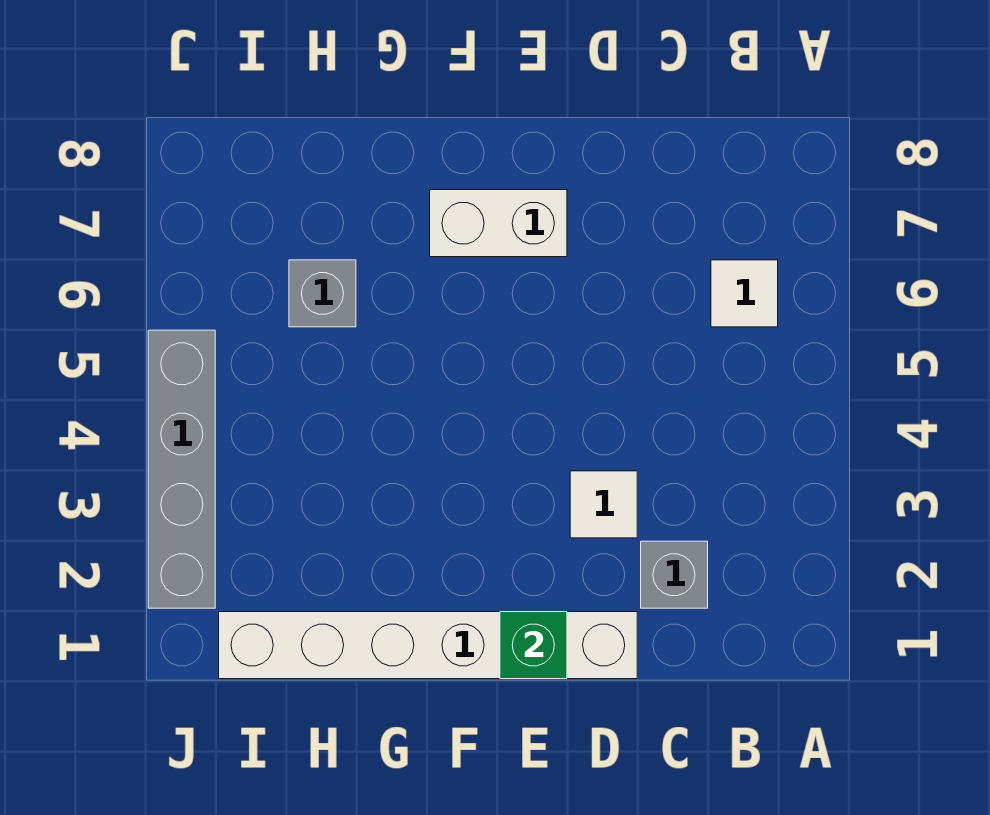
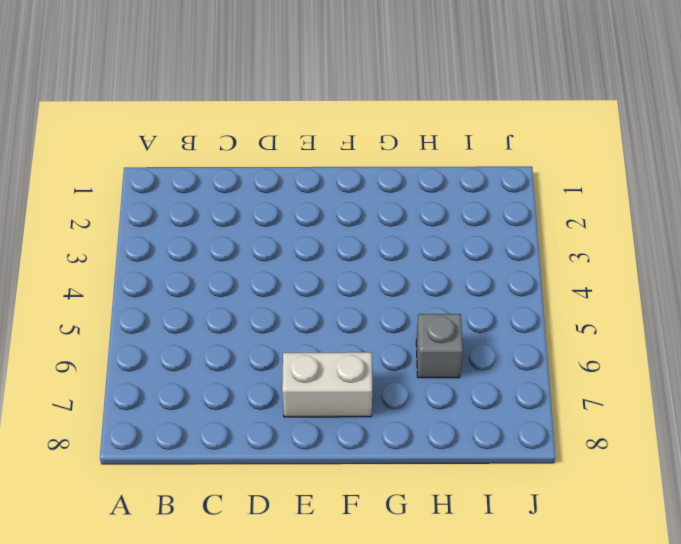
none -> white tile B6 level 1
none -> grey brick C2 level 1

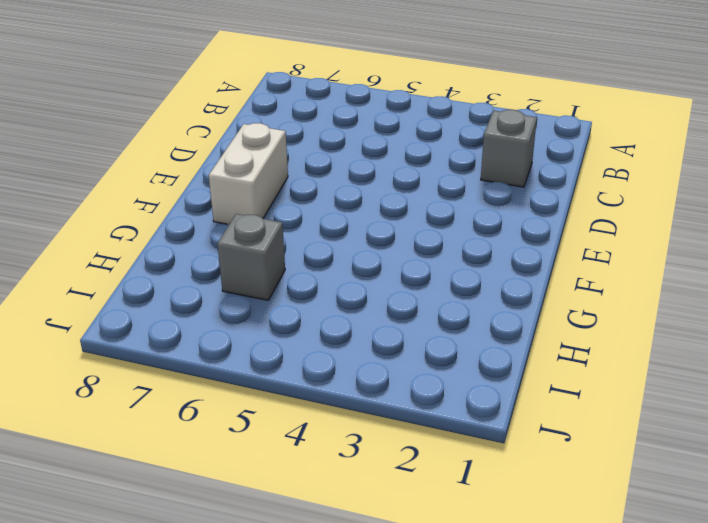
none -> white tile B6 level 1
none -> white brick D1:I1 level 1

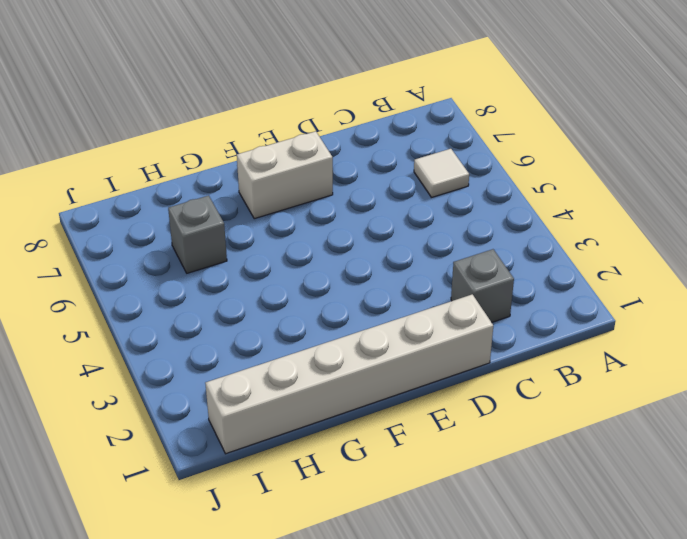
none -> white tile D3 level 1
none -> grey brick J2:J5 level 1

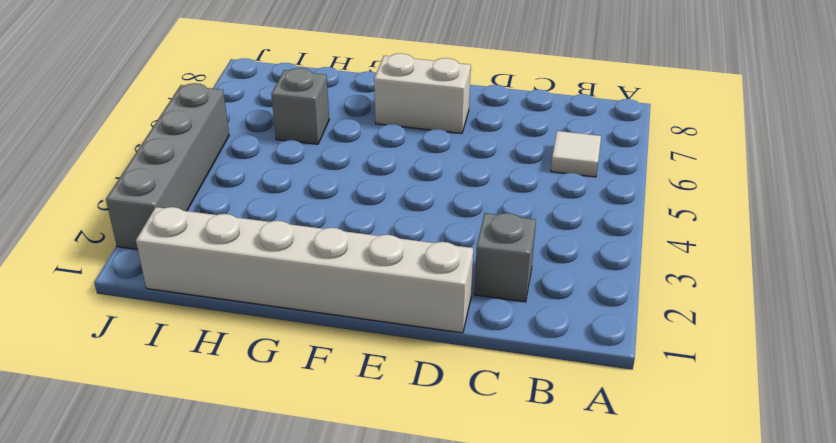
none -> white tile D3 level 1
none -> green brick E1 level 2

